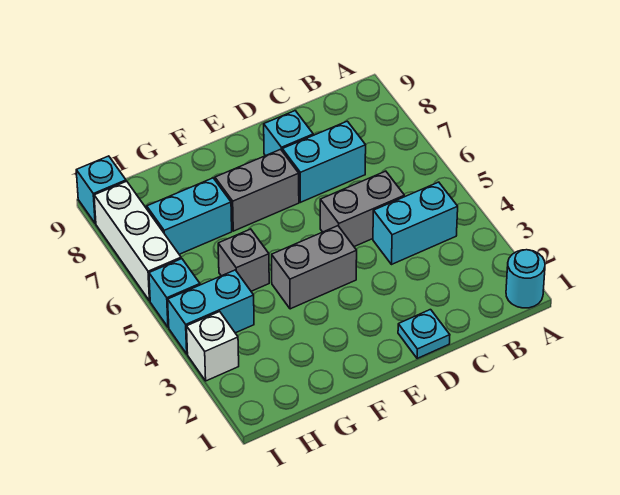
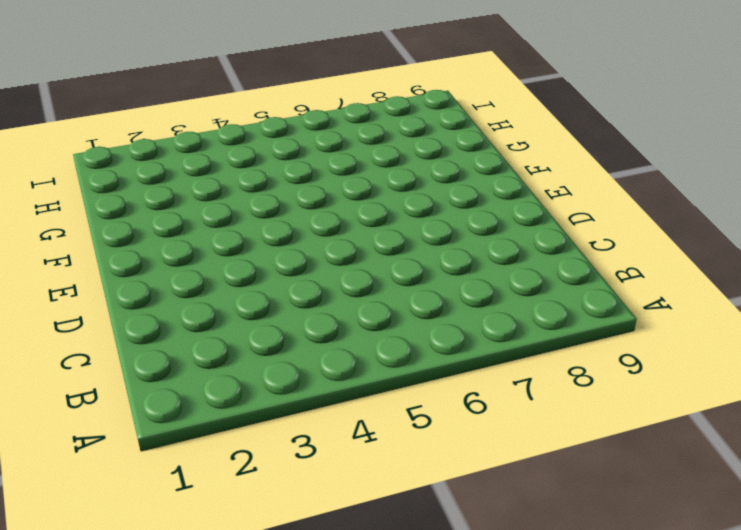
none -> cyan round brick A1 level 1
none -> cyan brick B4:C4 level 1
none -> grey brick C5:D5 level 1

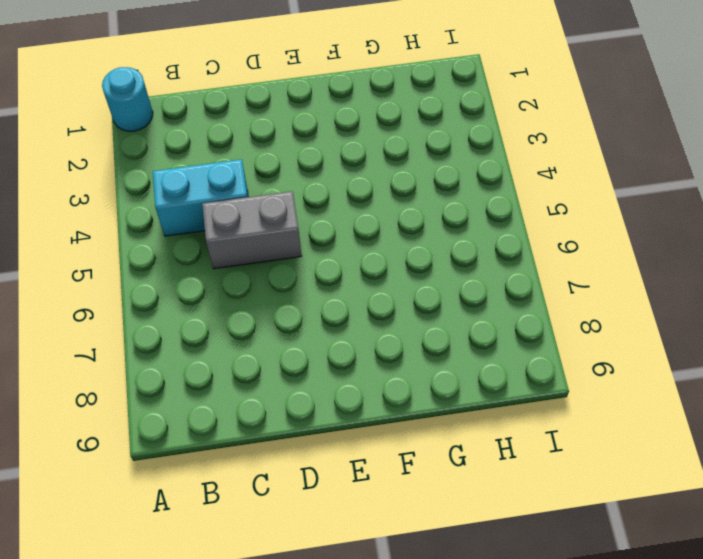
none -> cyan brick C7:D7 level 1
none -> cyan plate D1 level 1
none -> cyan brick D8 level 1

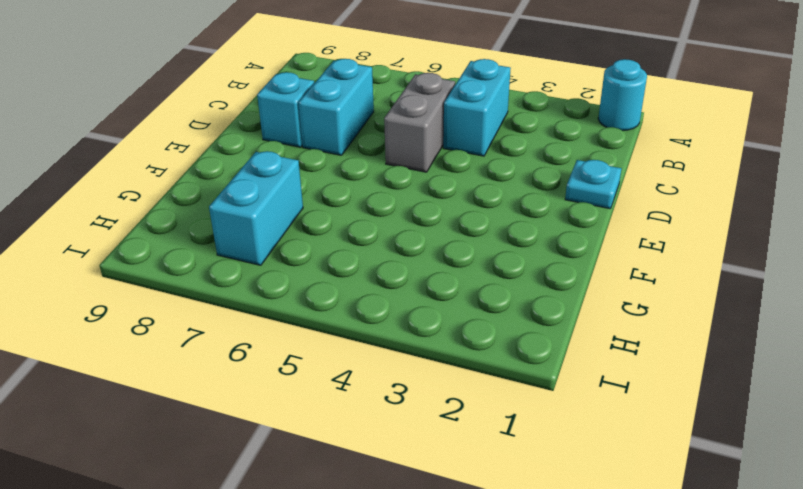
none -> grey brick E4:F4 level 1
none -> grey brick E7:F7 level 1
none -> grey brick G5 level 1

